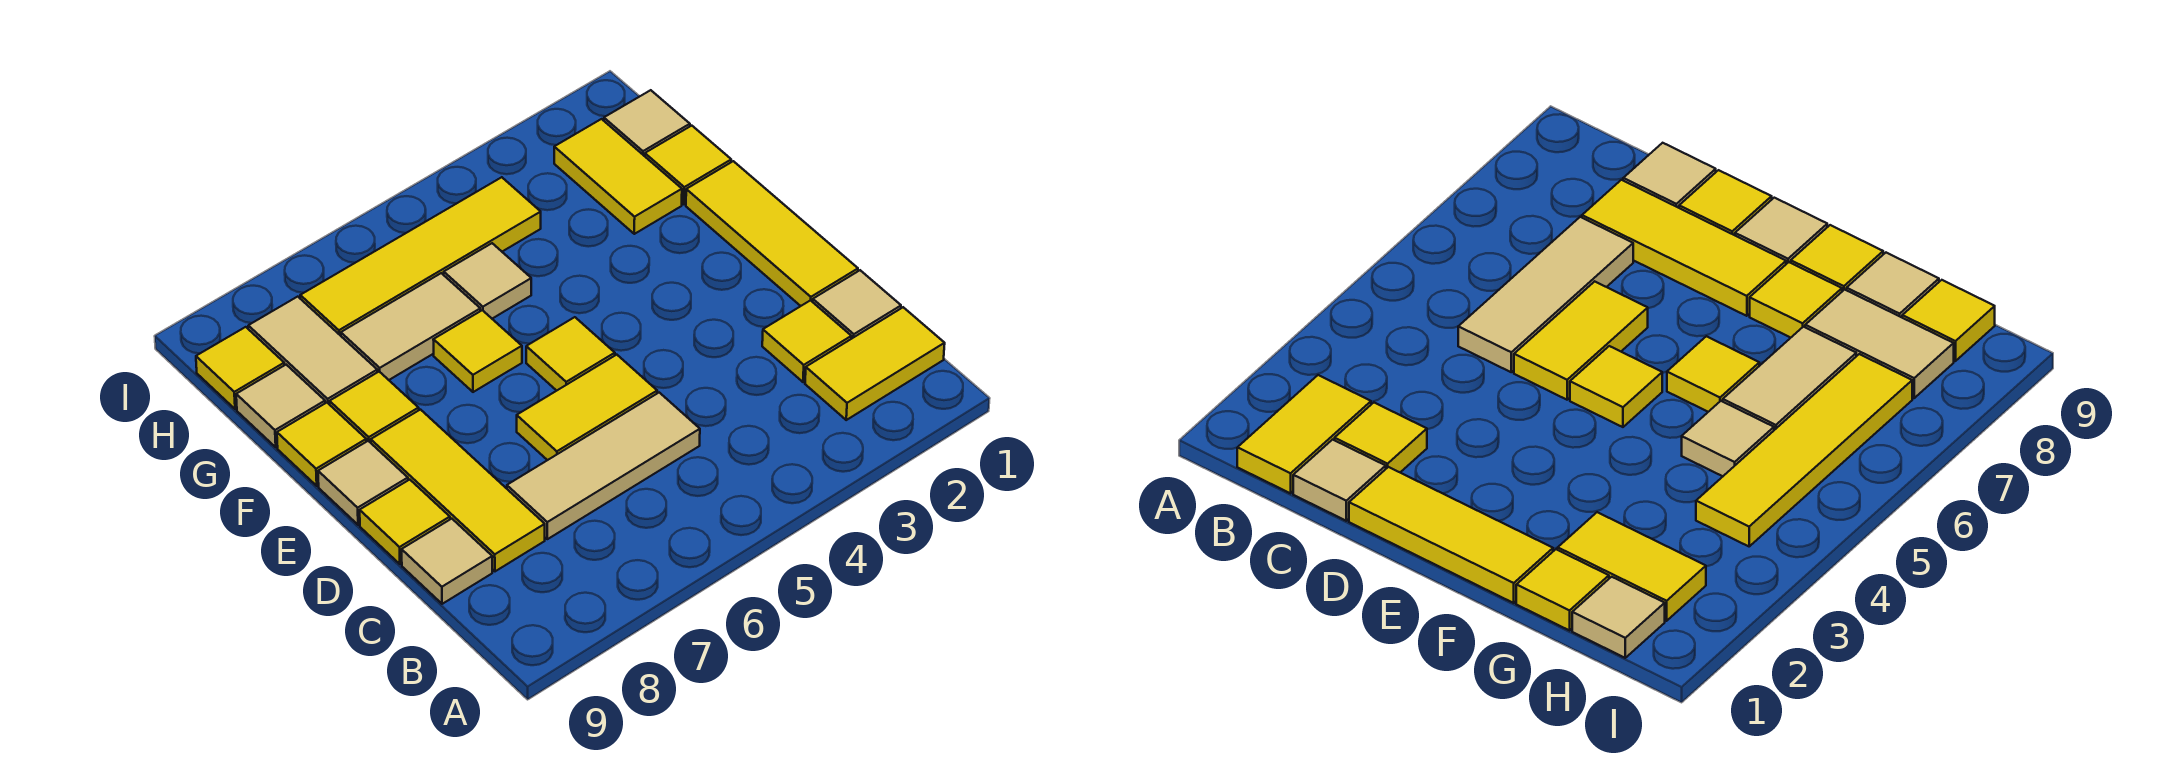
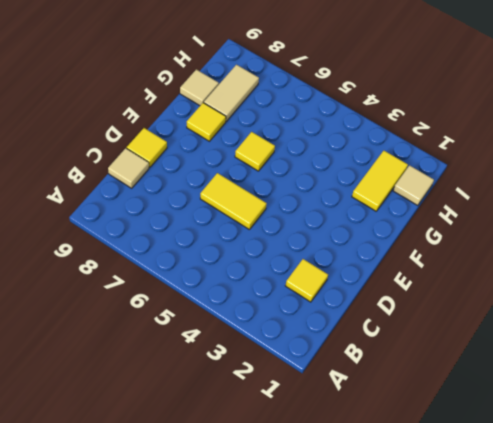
none -> yellow tile B1:B2 level 1
none -> tan tile C1 level 1
none -> tan tile C5:C7 level 1

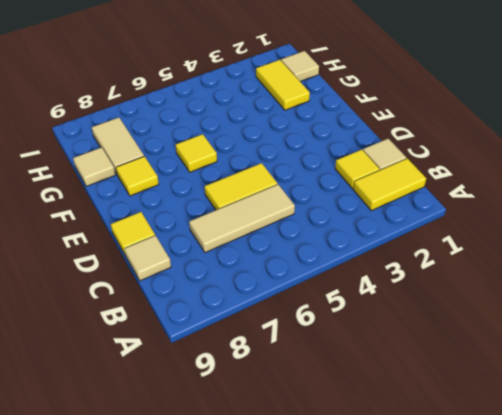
none -> yellow tile C8:E8 level 1
none -> yellow tile D1:F1 level 1
none -> yellow tile E5 level 1

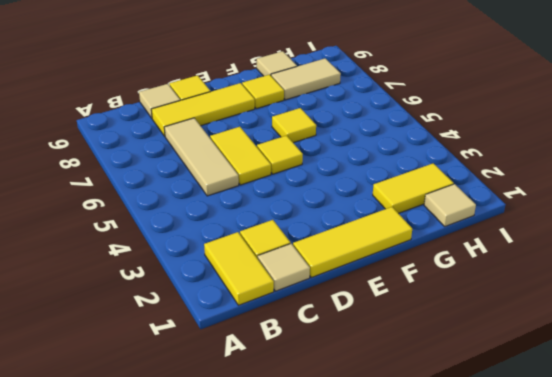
none -> tan tile E9 level 1
none -> yellow tile F9 level 1
none -> yellow tile G1 level 1

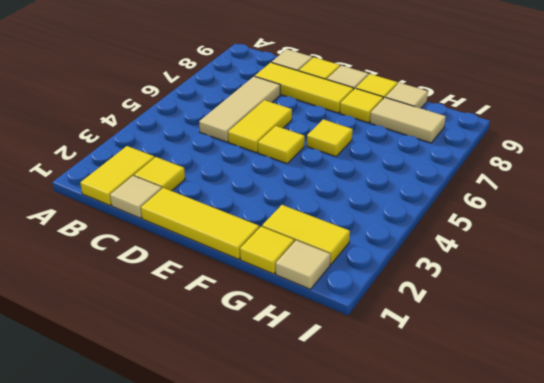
none -> tan tile G5 level 1
none -> tan tile G6:G7 level 1
none -> yellow tile H4:H7 level 1

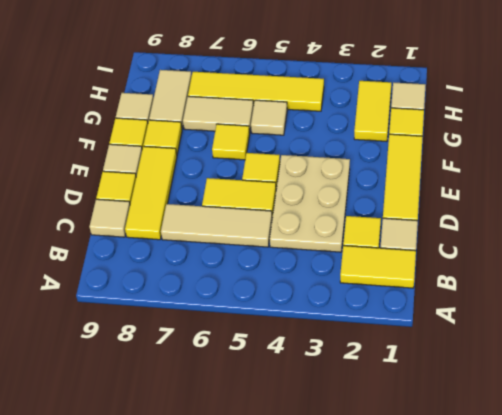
tan plate C3:E4 level 1 -> none
none -> yellow tile H9 level 1

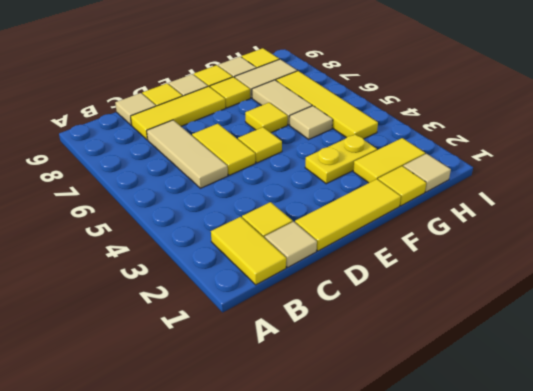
yellow plate F3:G3 level 1 -> none

